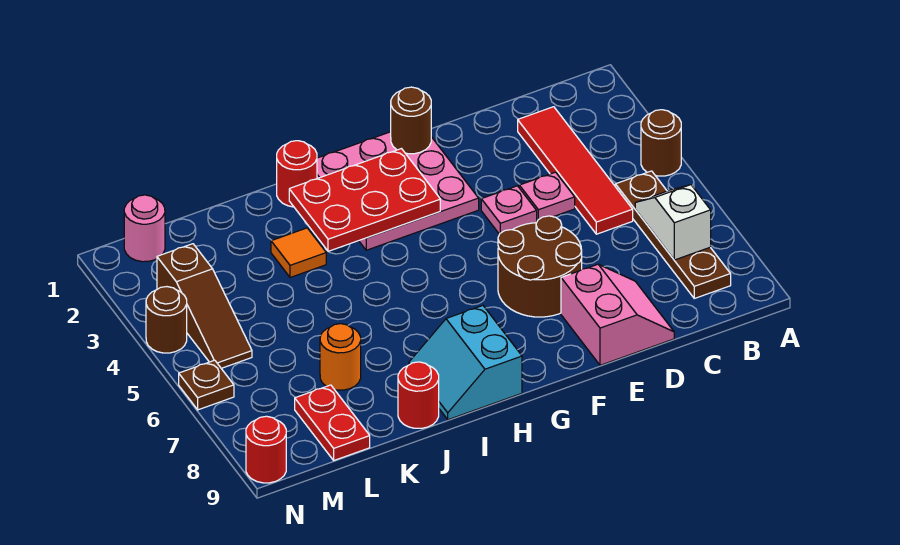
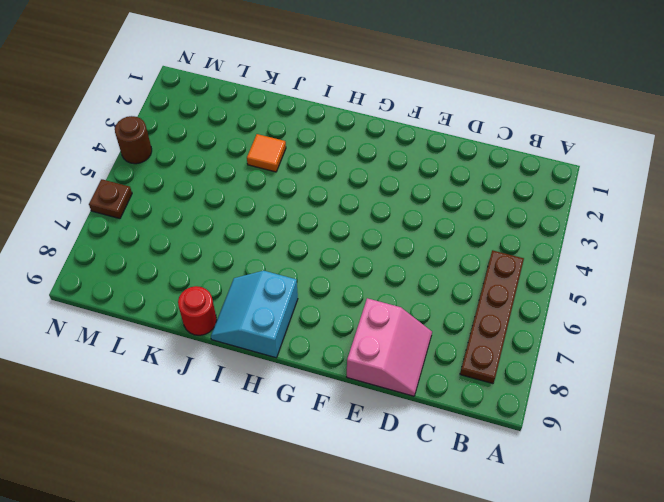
none -> brown round brick A4 level 1
none -> red tile C2:C5 level 1
none -> pink plate D4 level 1

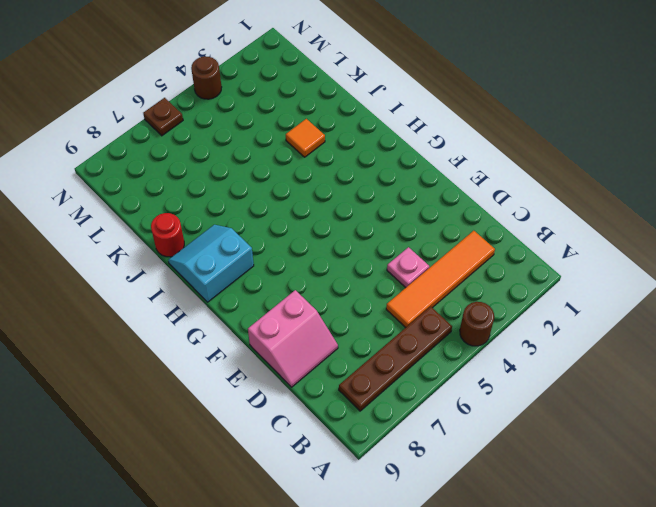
orange tile C2:C5 level 1 -> red tile C2:C5 level 1
none -> pink plate E4 level 1
none -> brown round brick E6:F7 level 1
none -> pink plate F1:H3 level 1

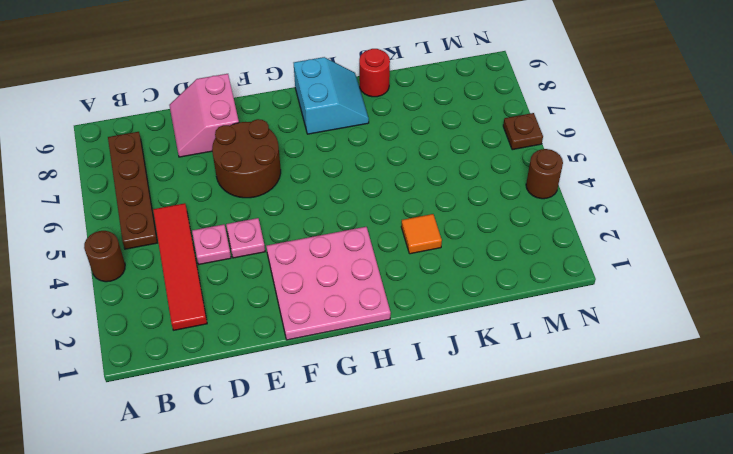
none -> red round brick I1 level 1
none -> orange round brick K7 level 1
none -> red plate L8:L9 level 1

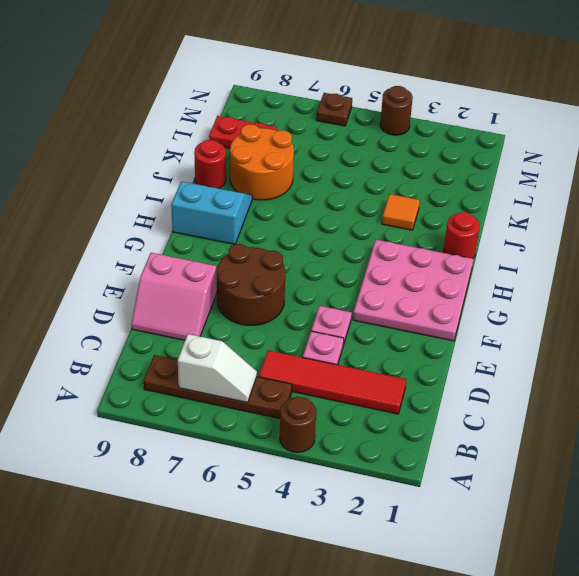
orange round brick J7:K8 level 1 -> orange round brick K7 level 1
none -> pink round brick M1 level 1
none -> brown slope M3:M5 level 1 top 3
none -> red round brick N9 level 1

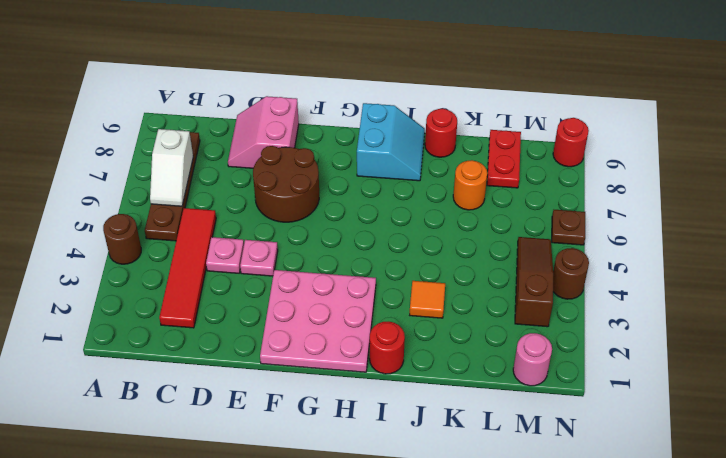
none -> brown round brick F1 level 2
none -> red plate G2:I3 level 2

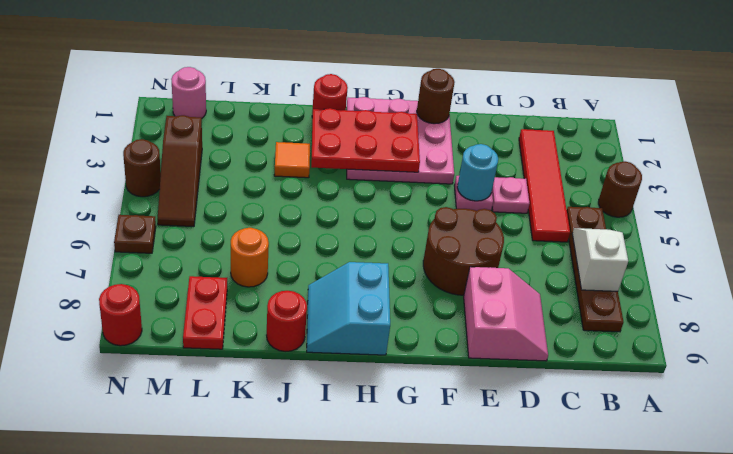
cyan round brick E4 level 2 -> none

